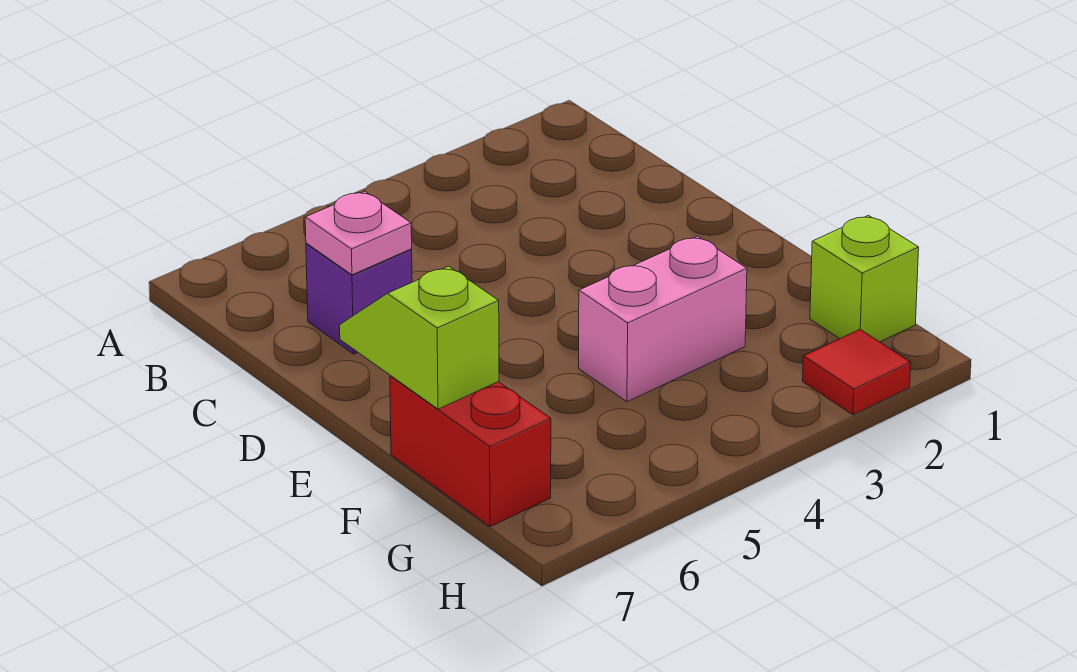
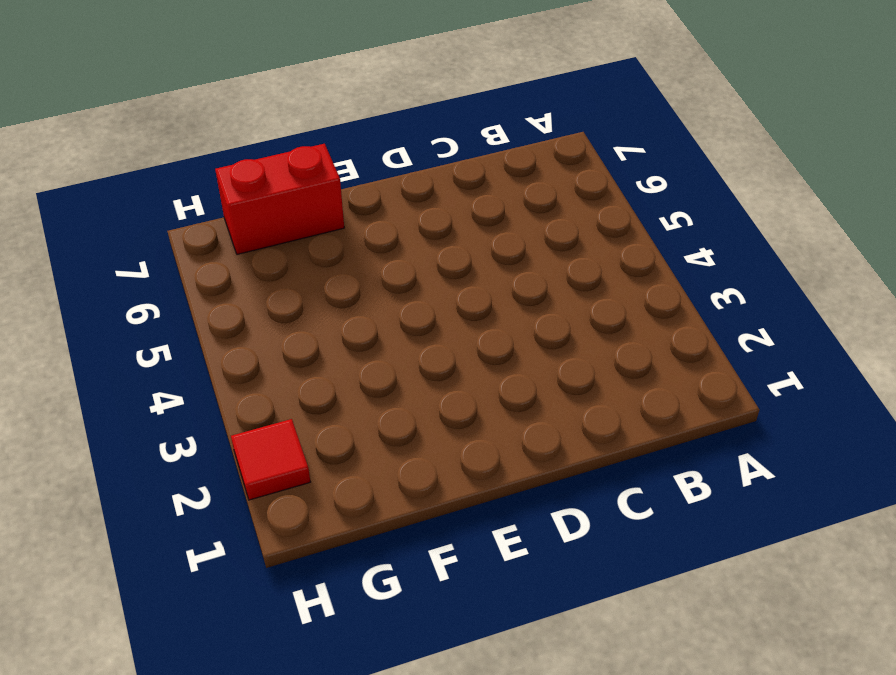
none -> purple brick C6 level 1
none -> pink brick F3:F4 level 1

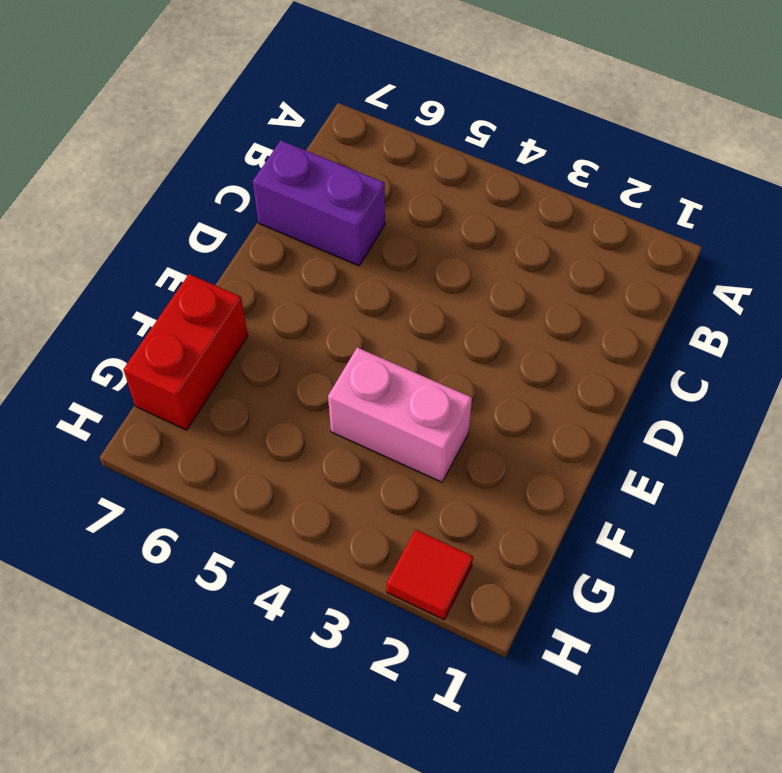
purple brick C6:C7 level 1 -> purple brick C6 level 1
none -> lime brick G1 level 1
none -> pink plate C6 level 2

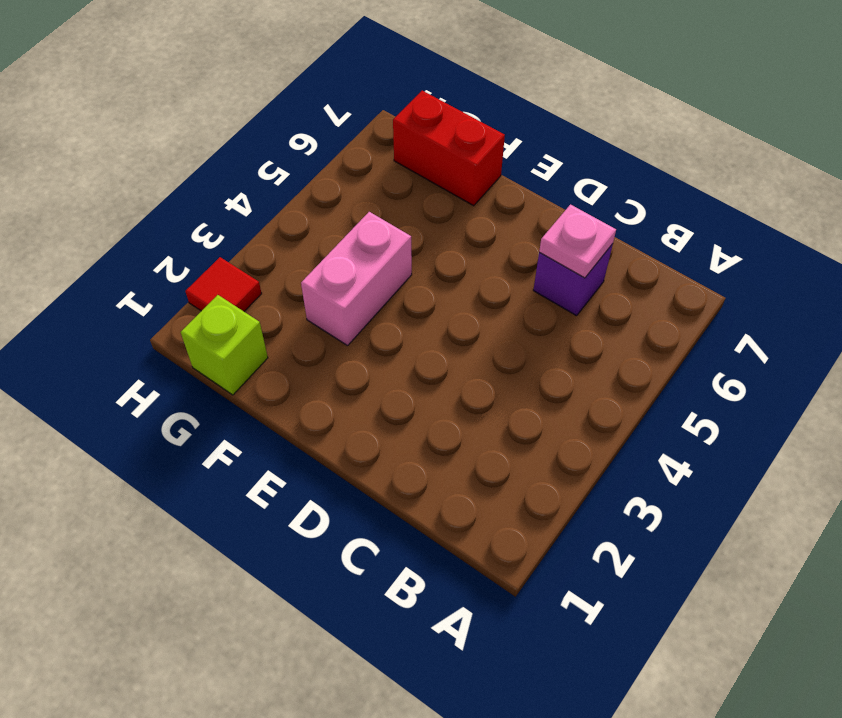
none -> lime slope E7:F7 level 2 top F

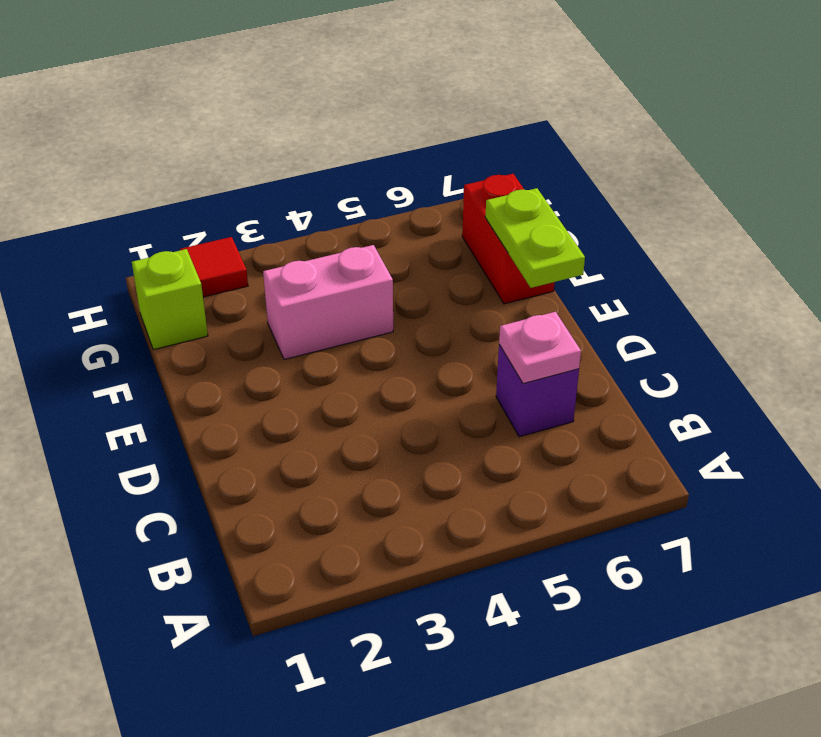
lime plate E7:F7 level 2 -> lime slope E7:F7 level 2 top F

